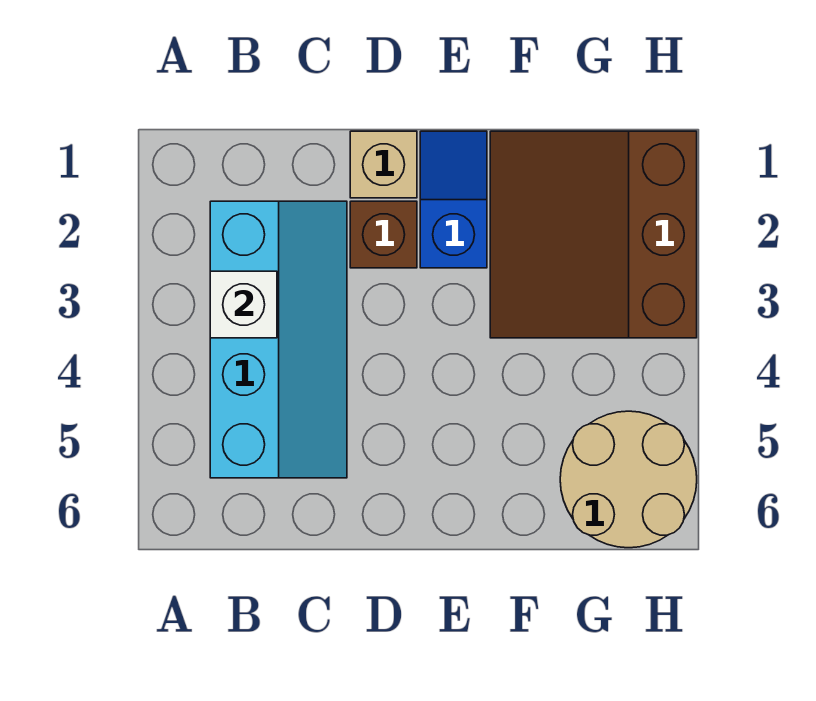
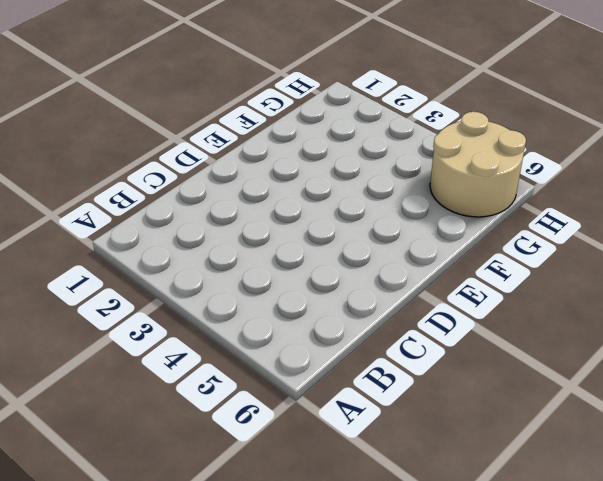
none -> cyan slope B2:C5 level 1 top B
none -> tan brick D1 level 1

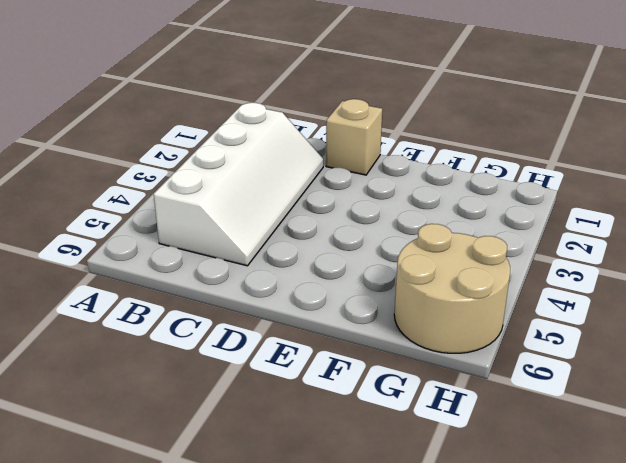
white slope B2:C5 level 1 top B -> cyan slope B2:C5 level 1 top B
none -> brown brick D2 level 1
none -> blue slope E1:E2 level 1 top 2

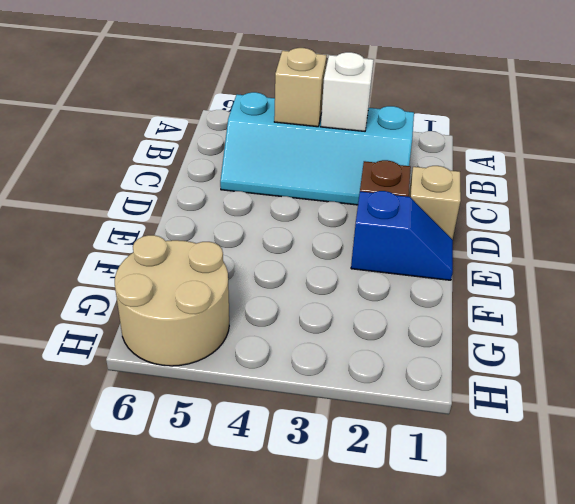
tan brick B4 level 2 -> none
none -> brown slope F1:H3 level 1 top H

